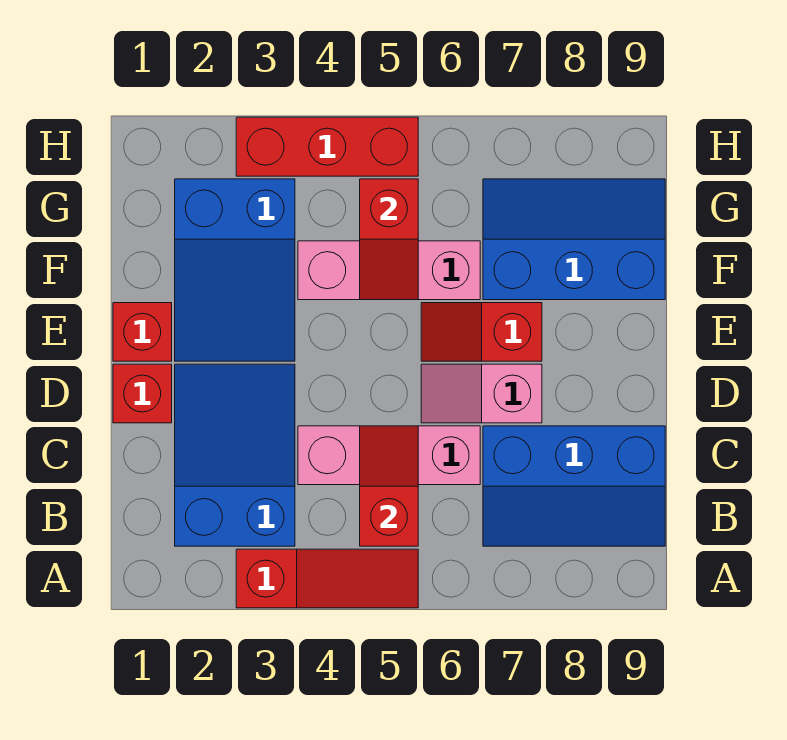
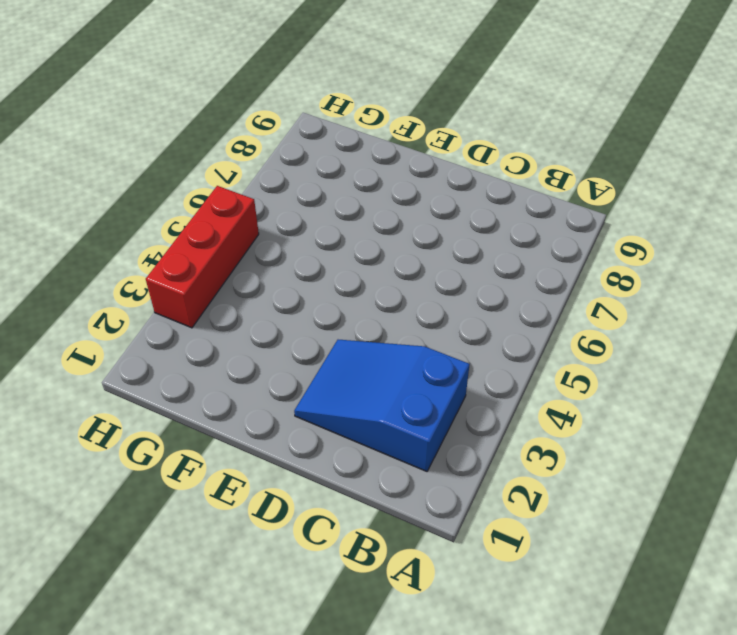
none -> red slope A3:A5 level 1 top 3
none -> blue slope B7:C9 level 1 top C
none -> pink brick C4:C6 level 1

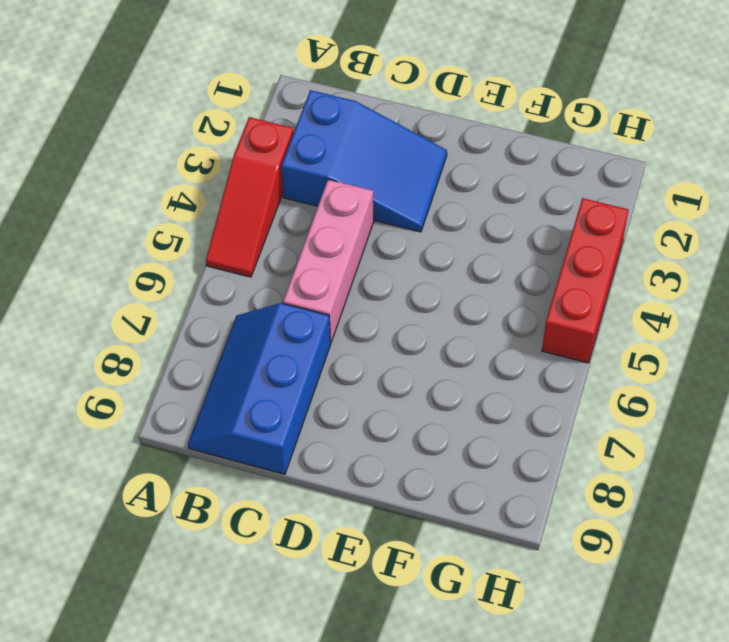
none -> red brick D1 level 1
none -> pink slope D6:D7 level 1 top 7
none -> red brick E1 level 1

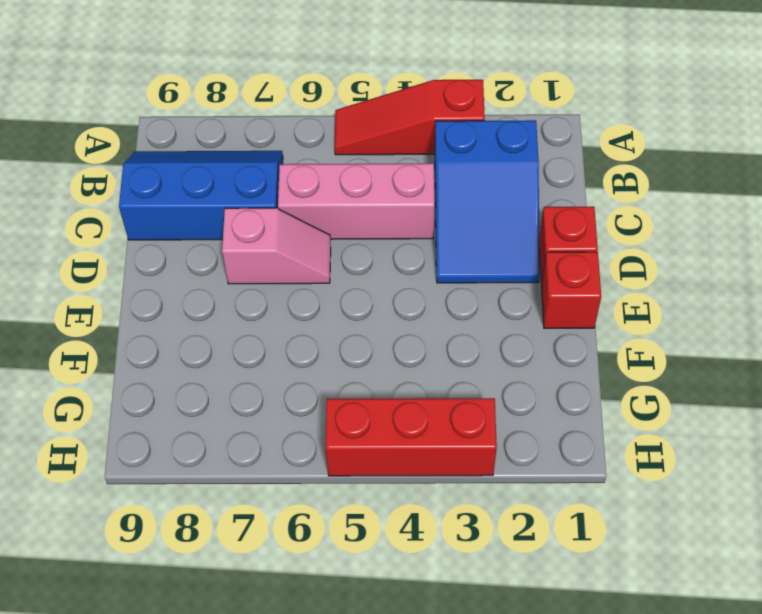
none -> blue slope E2:G3 level 1 top G
none -> red slope E6:E7 level 1 top 7
none -> pink brick F4:F6 level 1

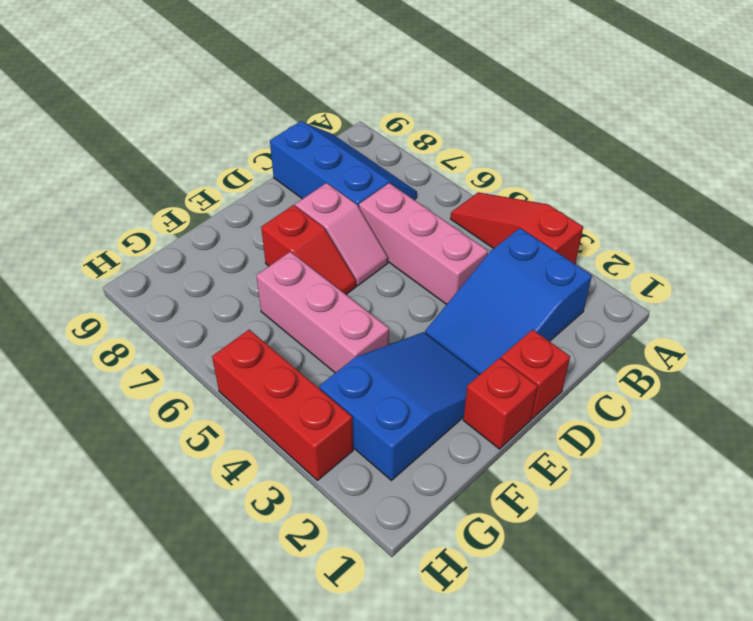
none -> blue slope F7:G9 level 1 top F
none -> red slope B5:C5 level 2 top B
none -> red slope F5:G5 level 2 top G

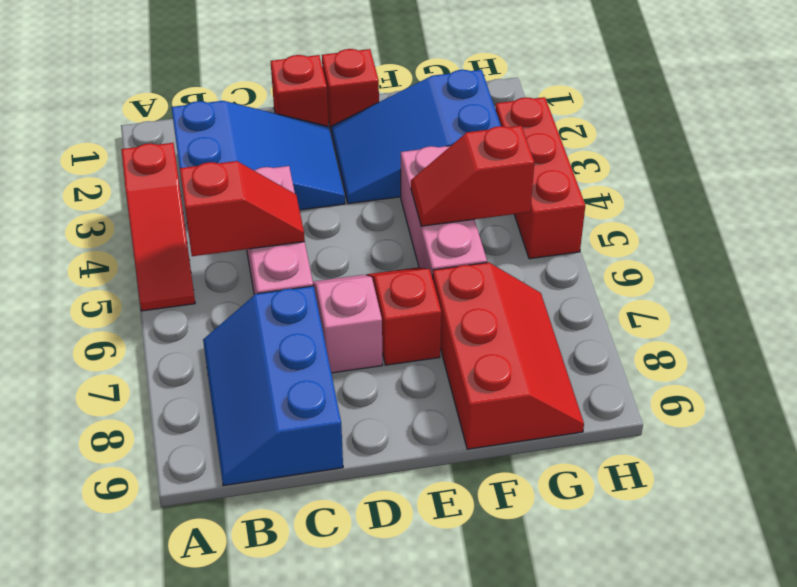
red slope F7:G9 level 1 top F -> blue slope F7:G9 level 1 top F

